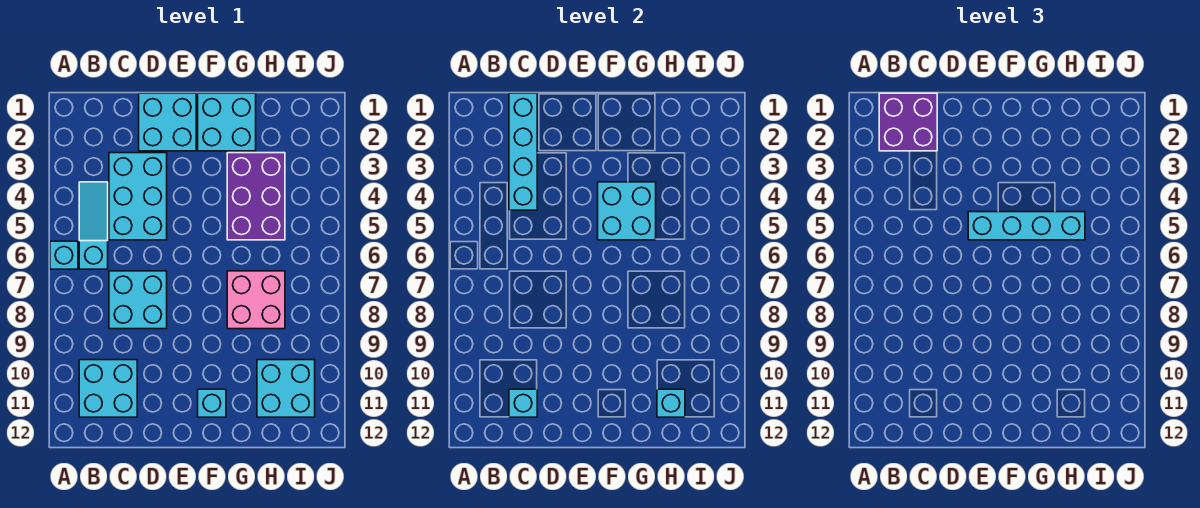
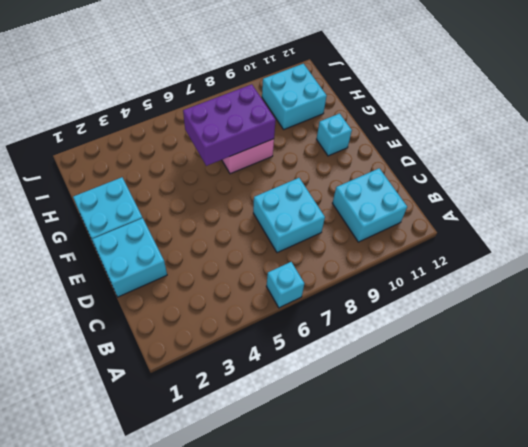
purple brick G6:H8 level 2 -> purple brick G3:H5 level 1
none -> cyan slope B4:B6 level 1 top 6
none -> cyan brick C3:D5 level 1
none -> cyan brick C1:C4 level 2

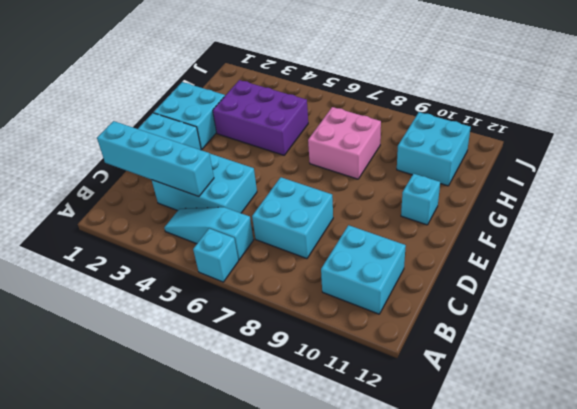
none -> cyan brick C11 level 2
none -> cyan brick F4:G5 level 2
none -> cyan brick H11 level 2

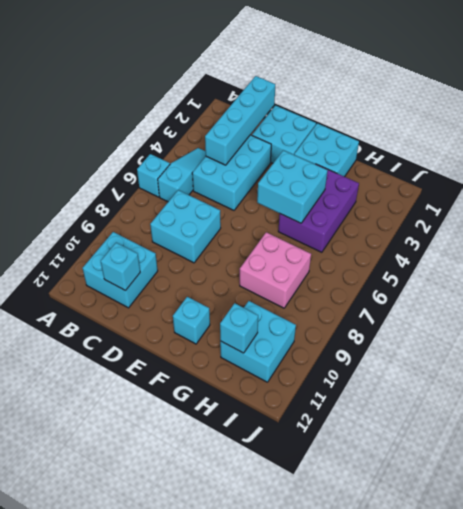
none -> purple brick B1:C2 level 3
none -> cyan brick E5:H5 level 3

